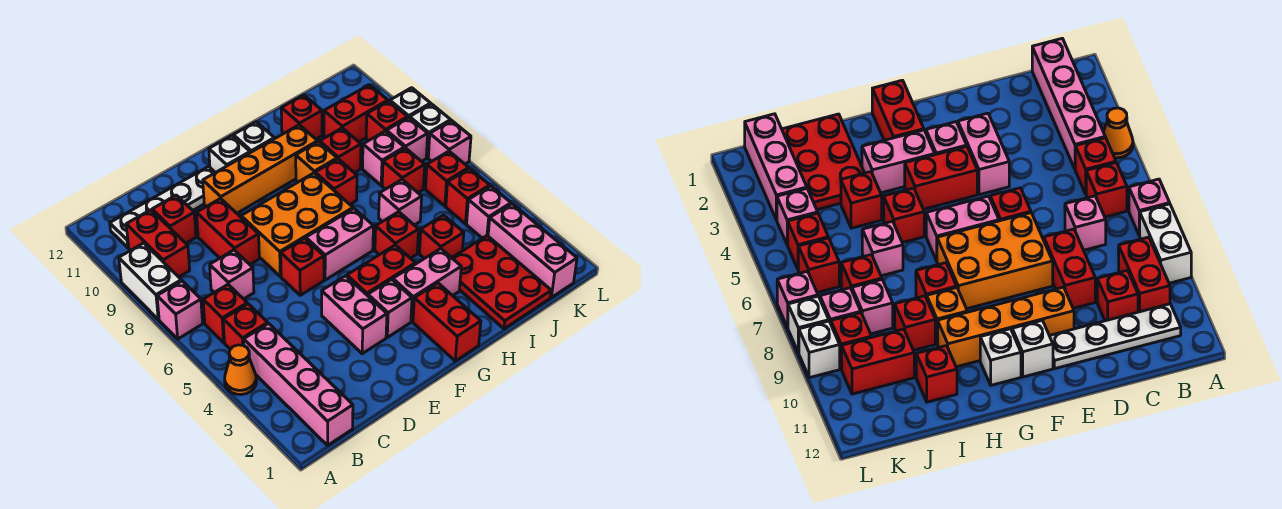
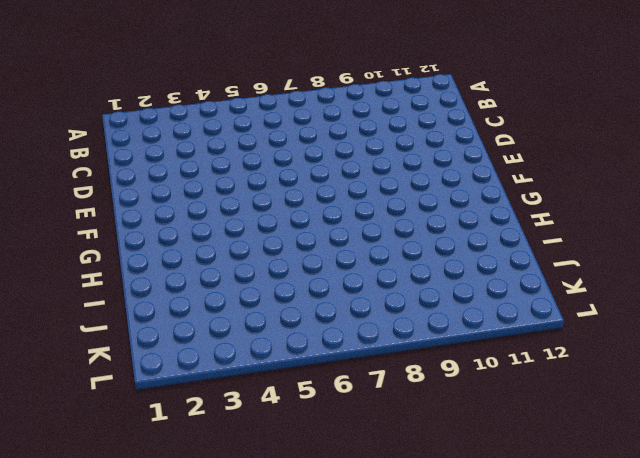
none -> orange cone A4 level 1
none -> pink brick A7 level 1
none -> white brick A8:A9 level 1
none -> pink brick B1:B4 level 1

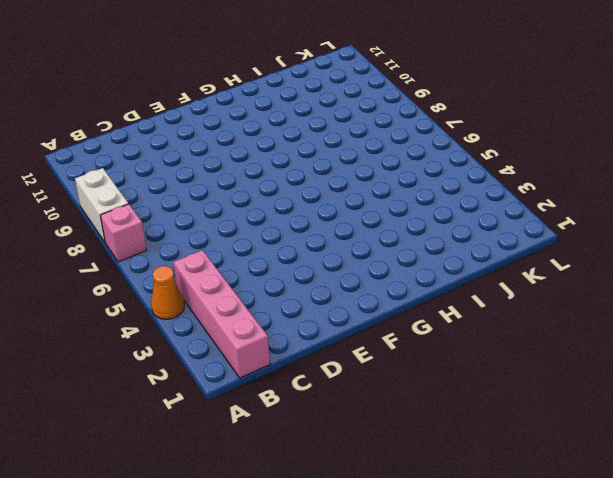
none -> red brick B5 level 1
none -> red brick B6 level 1
none -> red brick B9:B10 level 1
none -> white plate B11:E11 level 1

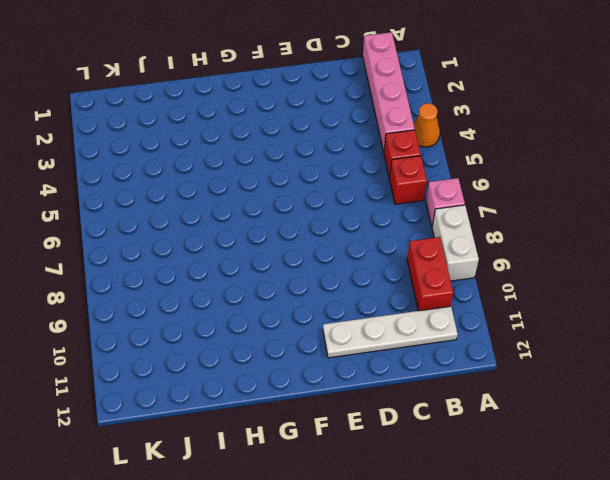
none -> pink brick C7 level 1
none -> red brick C10 level 1
none -> red brick D8:D9 level 1
none -> pink brick E3:E4 level 1

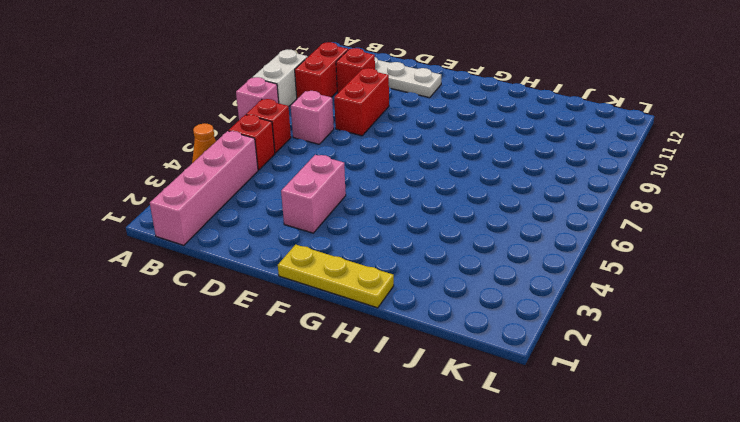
yellow plate F1:H1 level 1 -> red brick G1:G2 level 1
none -> red brick E6 level 1
none -> orange brick E7:G8 level 1
none -> orange brick E10:H10 level 1
none -> pink brick F3 level 1

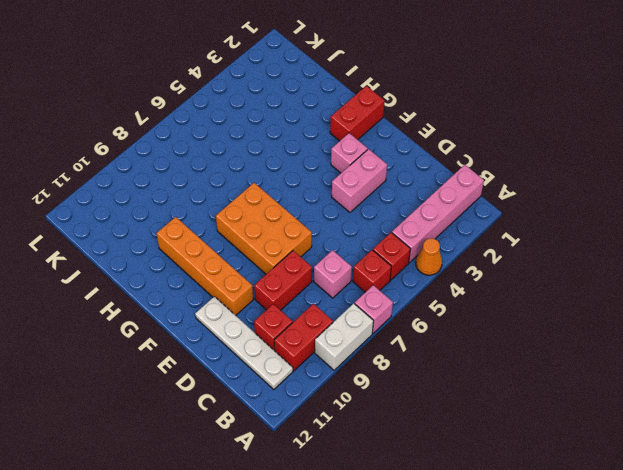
none -> red brick E6 level 1
none -> red brick F4:G4 level 1
none -> pink brick F6:G6 level 1
none -> white brick F11 level 1

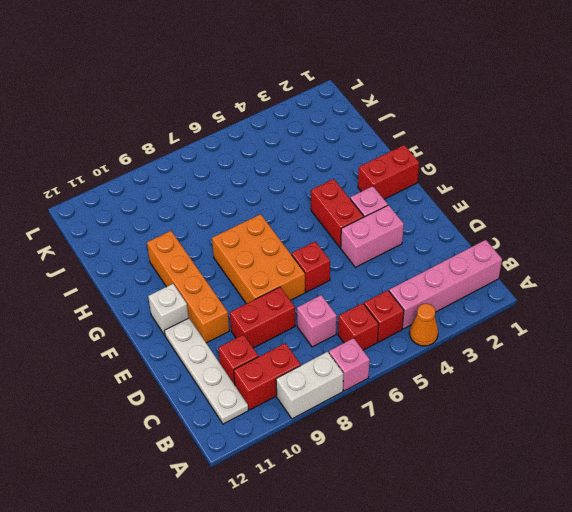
none -> pink brick F6:G6 level 1
none -> pink brick G3:H3 level 1
none -> white brick G11 level 1
none -> red brick H5 level 1

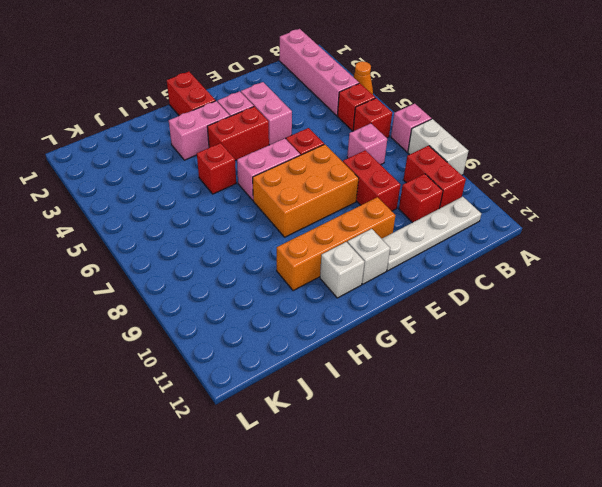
none -> red brick H8 level 1
none -> orange brick H9 level 1
none -> red plate I1:J3 level 1
none -> red brick I4 level 1

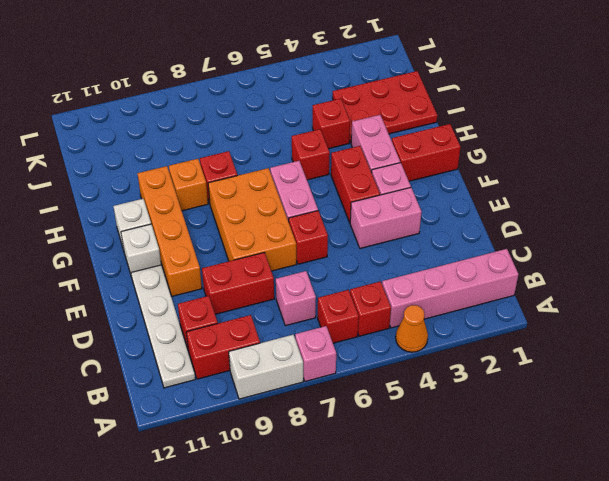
none -> pink brick I6 level 1
none -> red brick I9 level 1
none -> red brick I11 level 1
none -> red brick J7 level 1

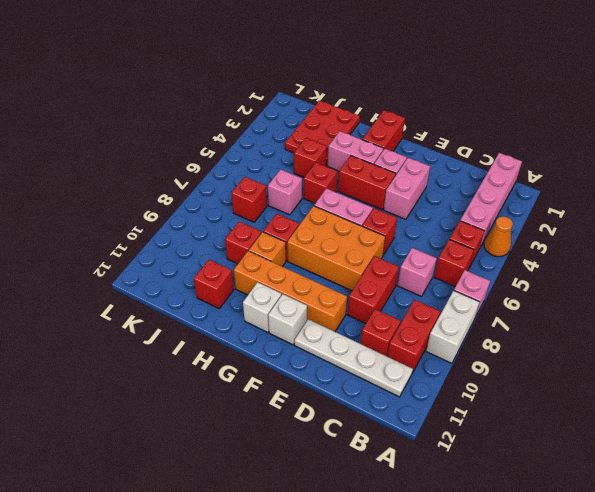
none -> pink brick J8 level 1
none -> red brick J10:K10 level 1
none -> pink brick K1:K3 level 1
none -> pink brick K4 level 1

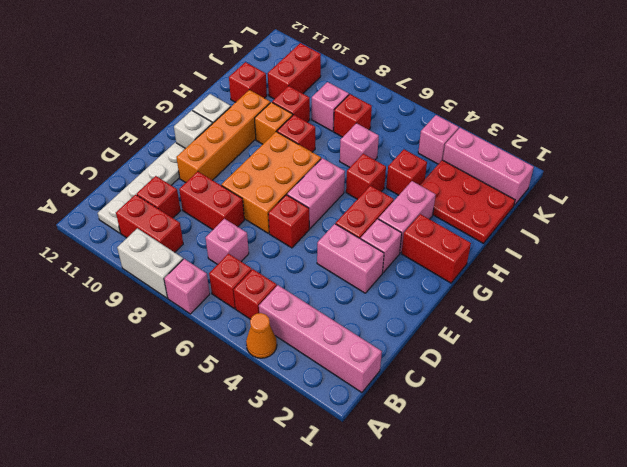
none -> red brick K5 level 1
none -> red brick K6 level 1
none -> pink brick K8 level 1
none -> red brick K9 level 1

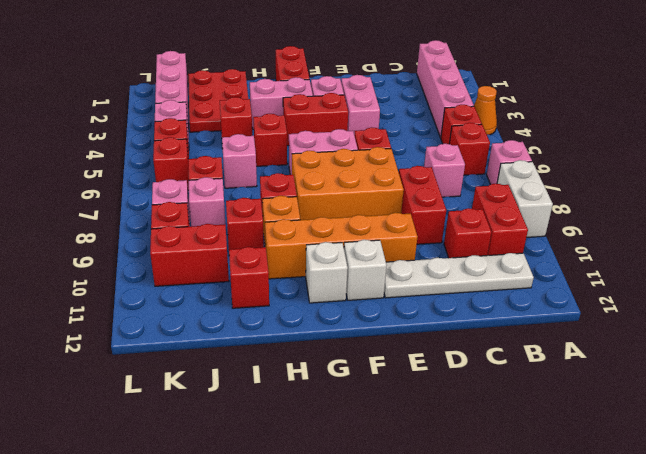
none -> pink brick L7 level 1
none -> white brick L8 level 1
none -> white brick L9 level 1

